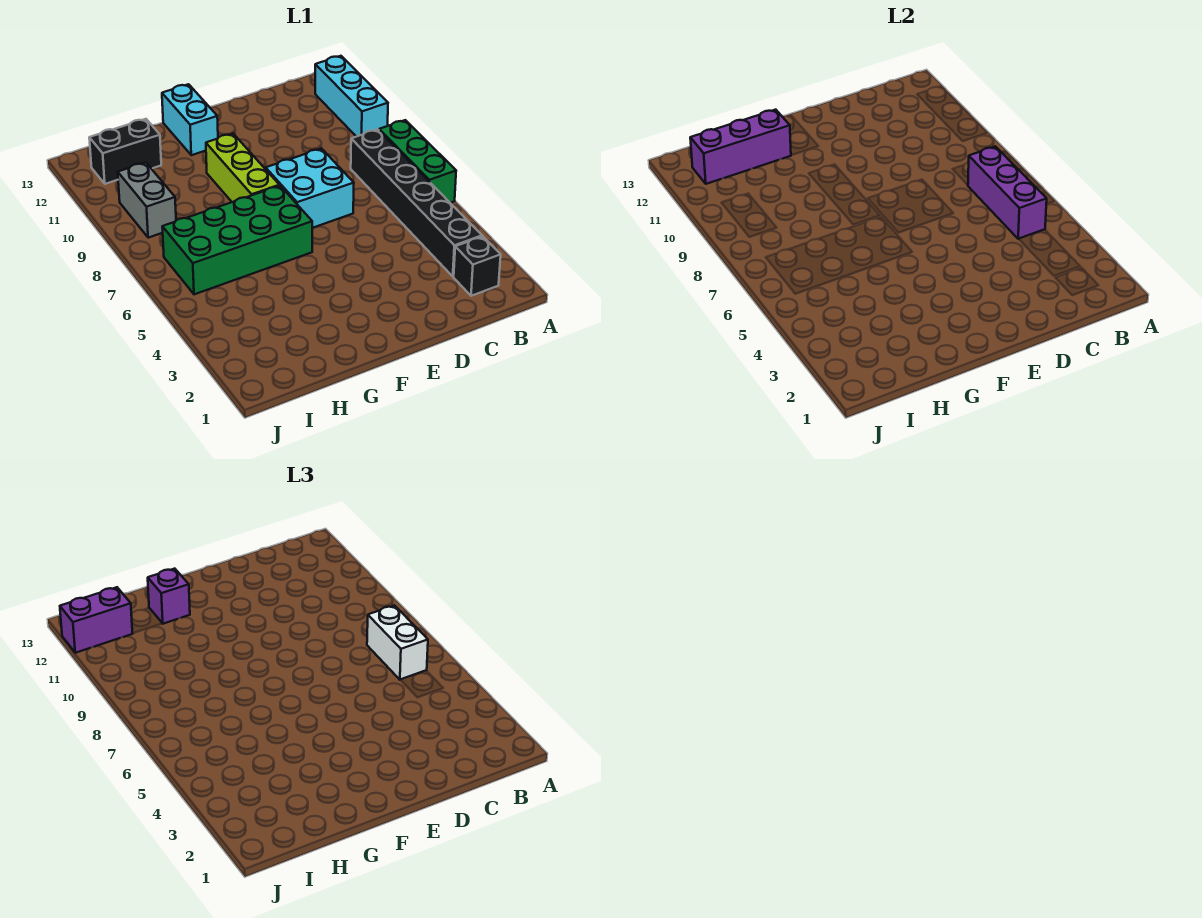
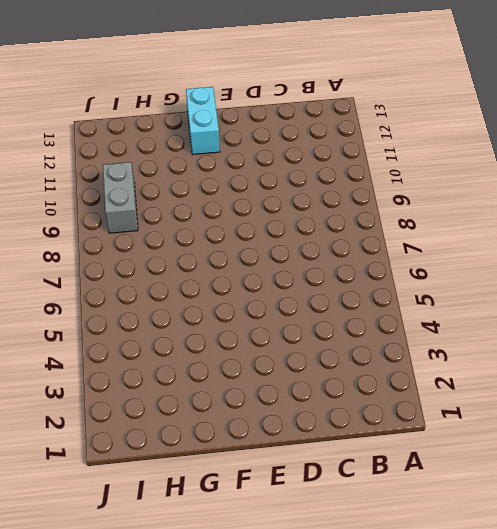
none -> green brick A6:A8 level 1
none -> cyan brick A10:A12 level 1
none -> black brick B2 level 1

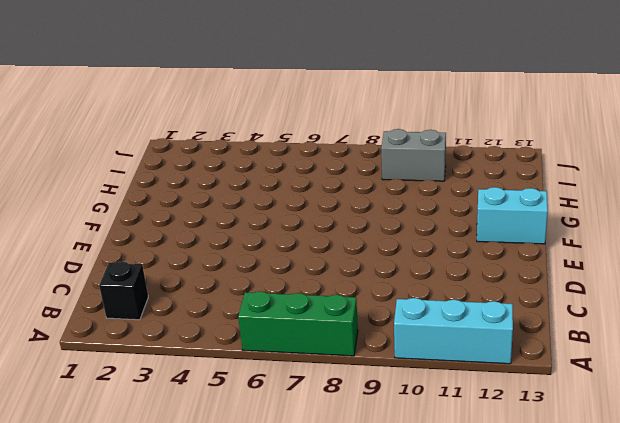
none -> black brick B3:B8 level 1
none -> cyan brick D7:E8 level 1
none -> green brick F6:I7 level 1

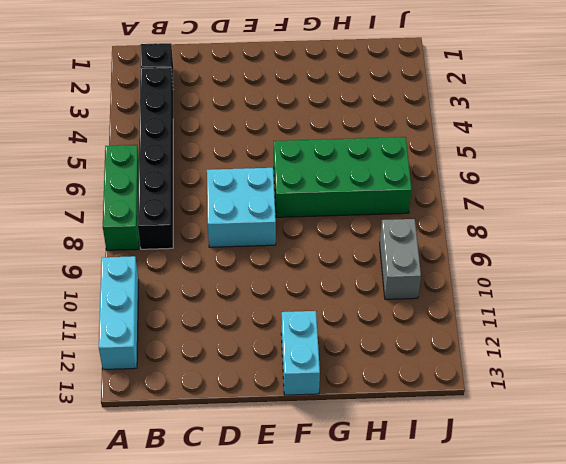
none -> lime brick F8:F10 level 1
none -> black brick H12:I12 level 1
none -> purple brick B5:B7 level 2

